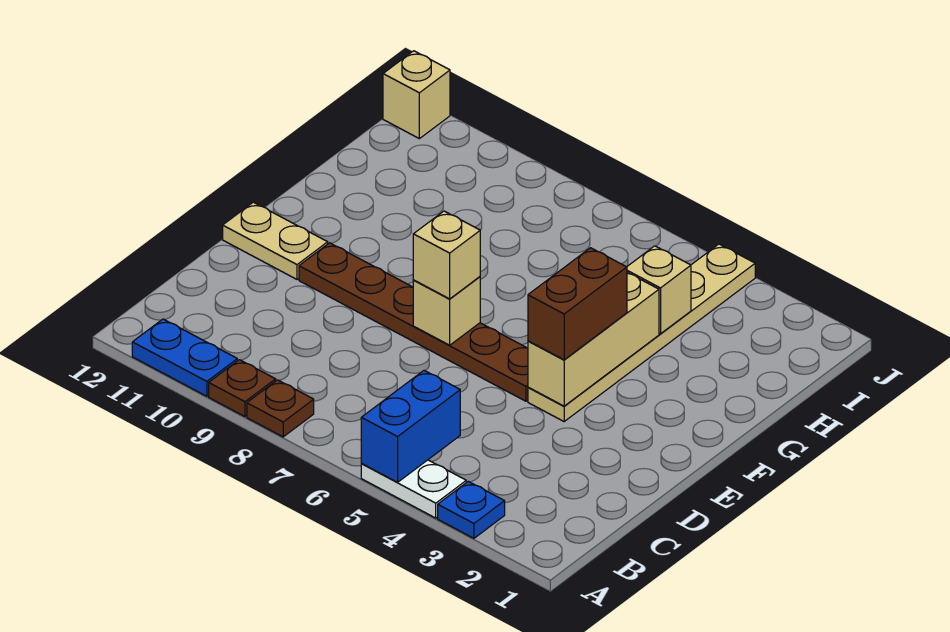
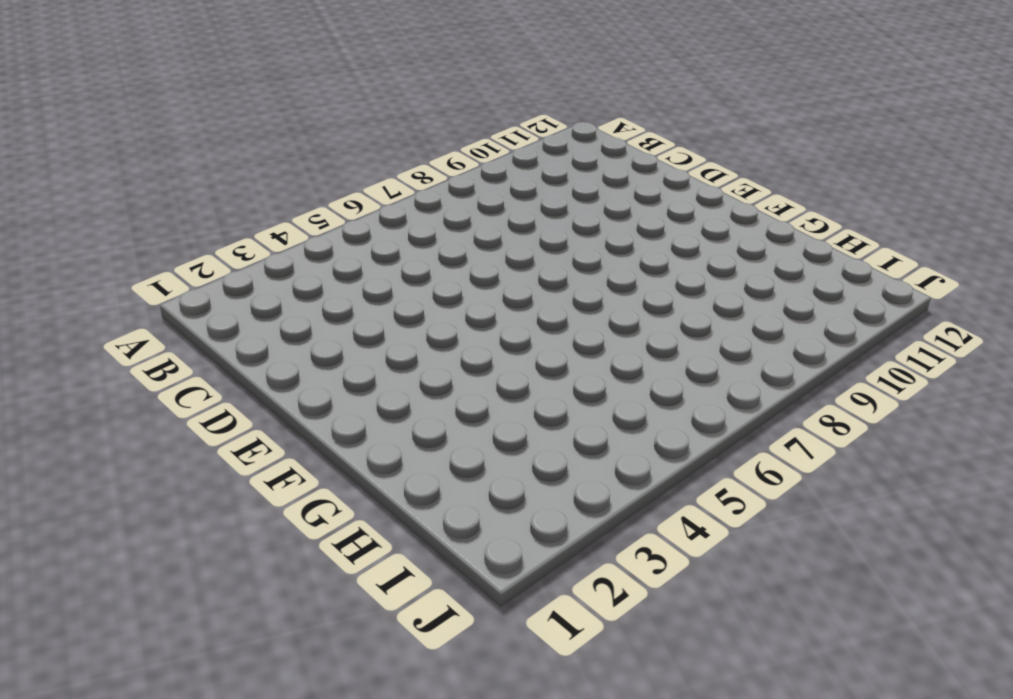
none -> blue plate A3 level 1
none -> white plate A4:A5 level 1
none -> brown plate A8 level 1

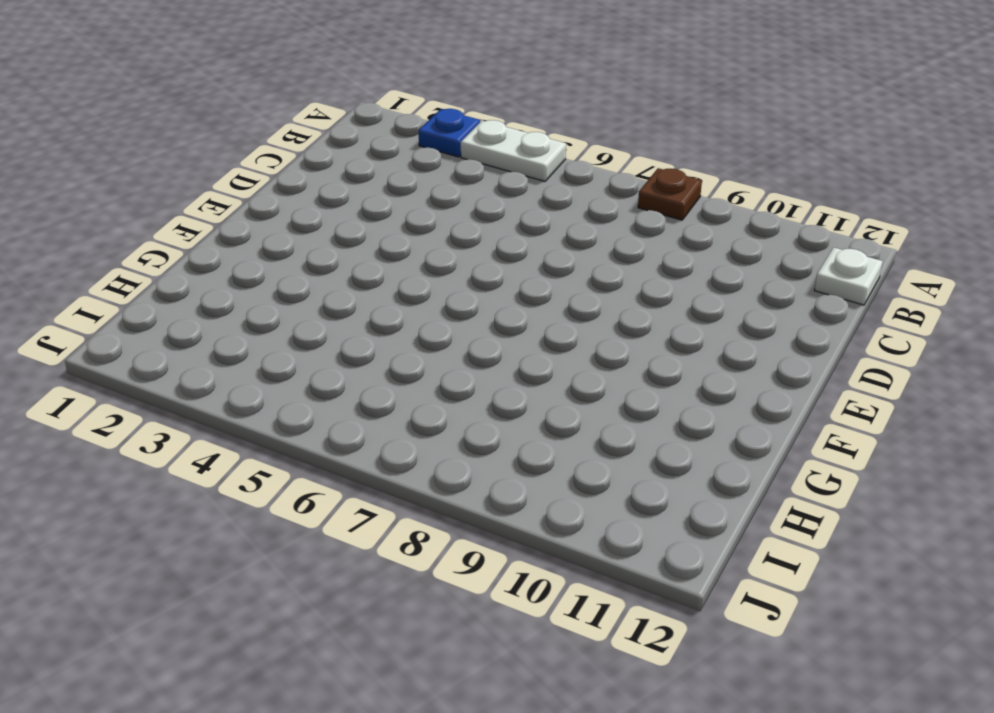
white plate B12 level 1 -> none
none -> brown plate A9 level 1
none -> blue plate A10:A11 level 1
none -> tan plate E4:J4 level 1

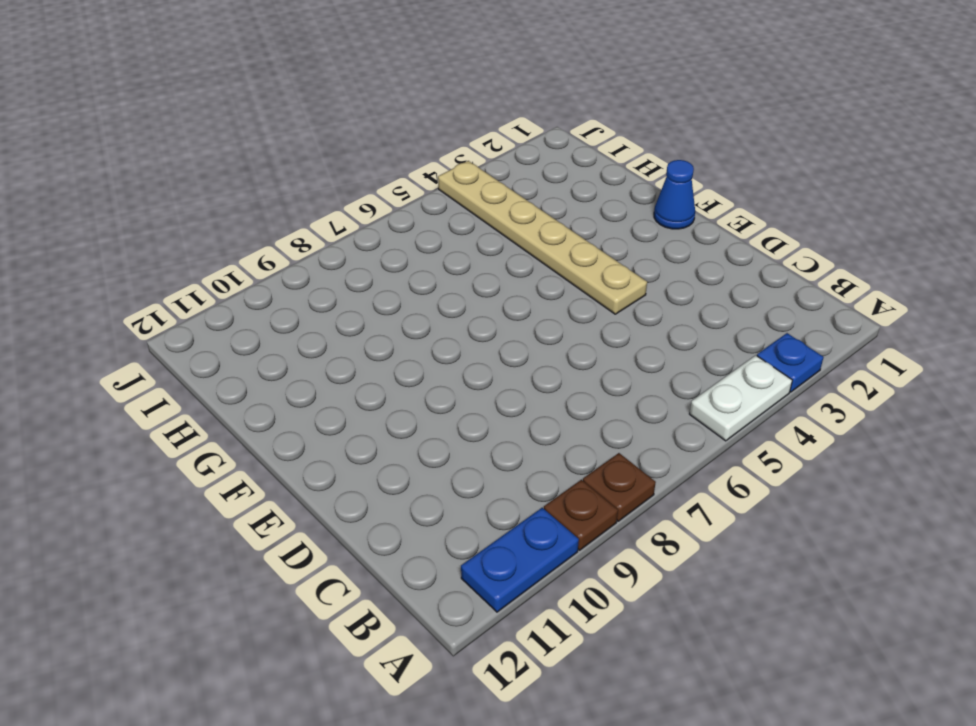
blue cone F1 level 1 -> none
none -> brown plate E5:E10 level 1
none -> tan plate E11:E12 level 1
none -> tan brick J12 level 1

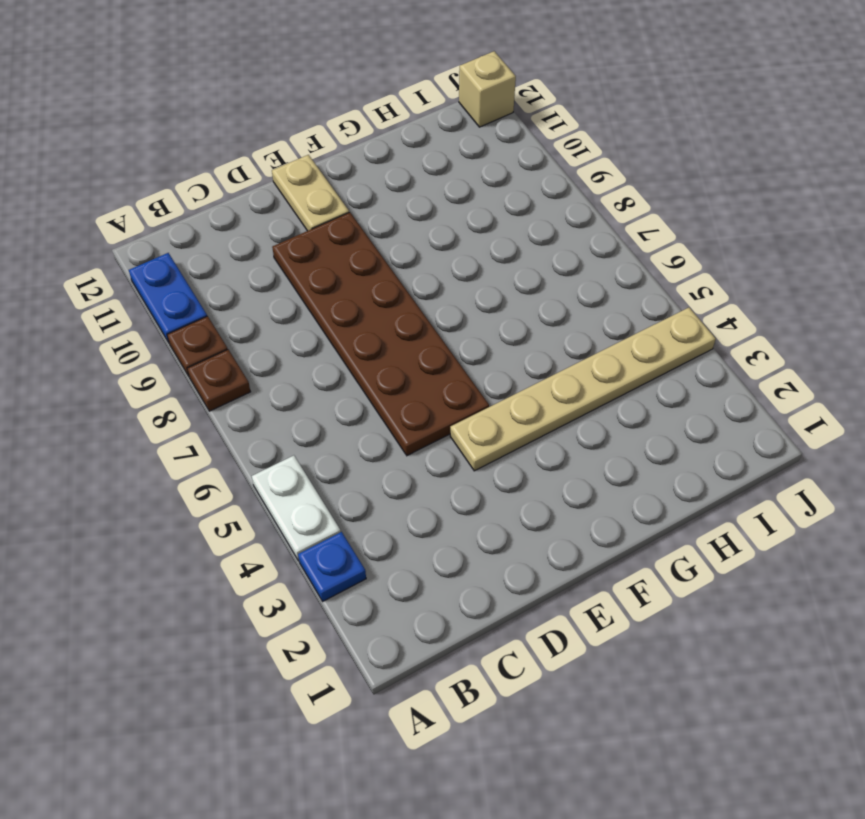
brown plate D5:E10 level 1 -> brown plate E5:E10 level 1
none -> blue brick A5:B5 level 2
none -> tan brick E4:G4 level 2
none -> tan brick E7 level 2

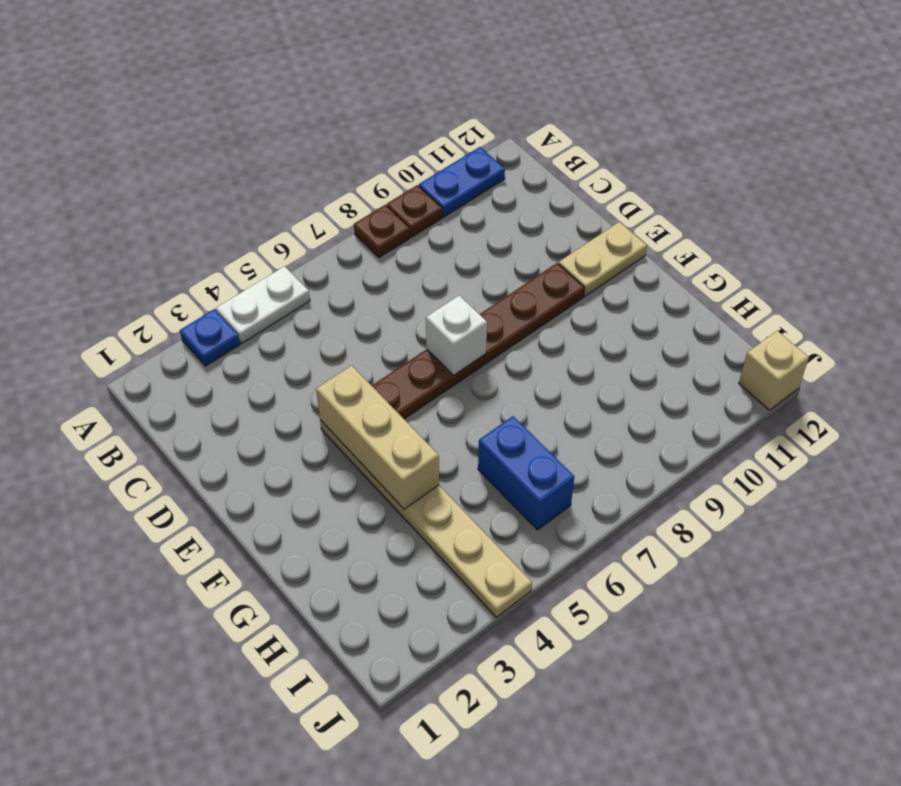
white brick E7 level 2 -> tan brick E7 level 2
blue brick H6:I6 level 1 -> blue brick A5:B5 level 2
none -> tan brick H4 level 2
none -> brown brick E4:F4 level 3
none -> tan brick E7 level 3

